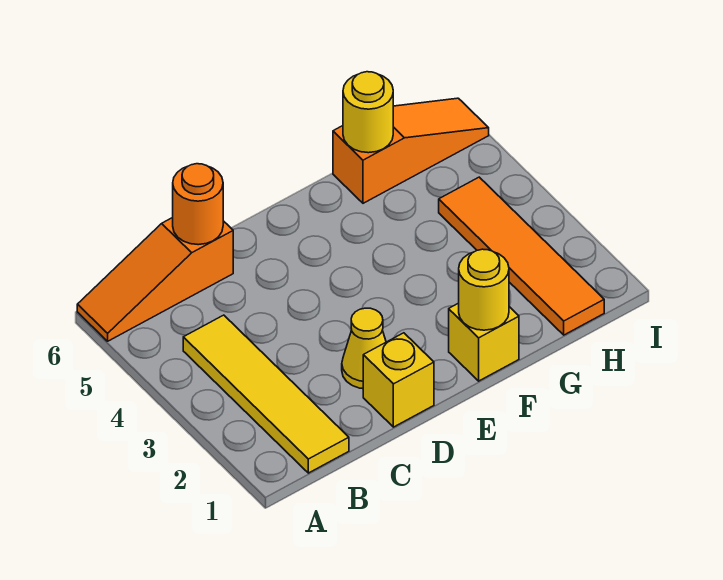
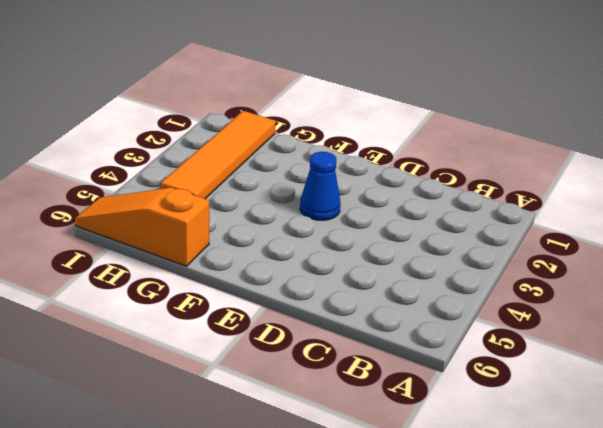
blue cone E3 level 1 -> none
none -> orange slope A6:C6 level 1 top C
none -> yellow tile B1:B4 level 1

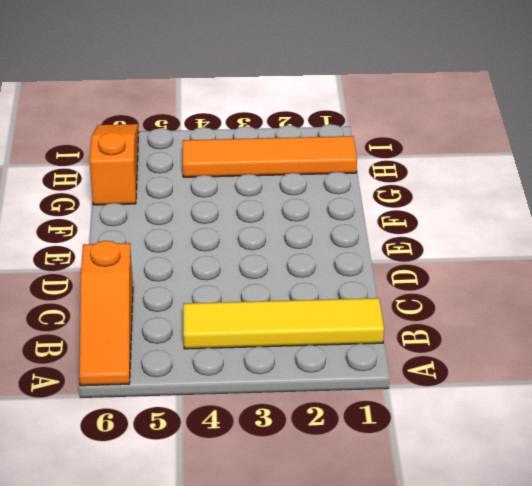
none -> yellow brick D1 level 1
none -> yellow cone D2 level 1

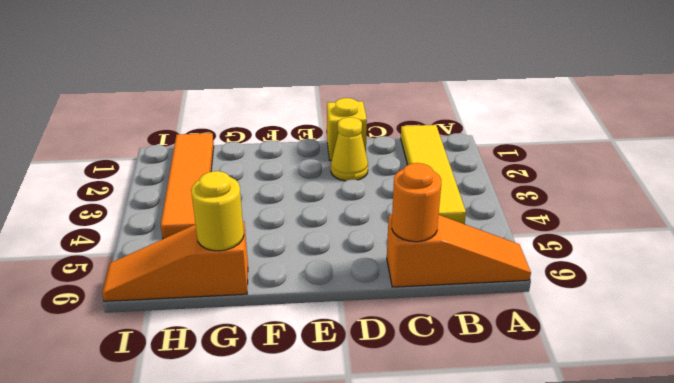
none -> yellow brick F1 level 1
none -> yellow round brick F1 level 2

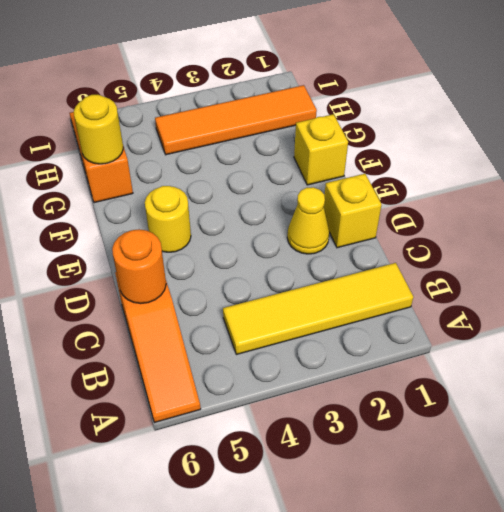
yellow round brick E5 level 1 -> yellow round brick F1 level 2

